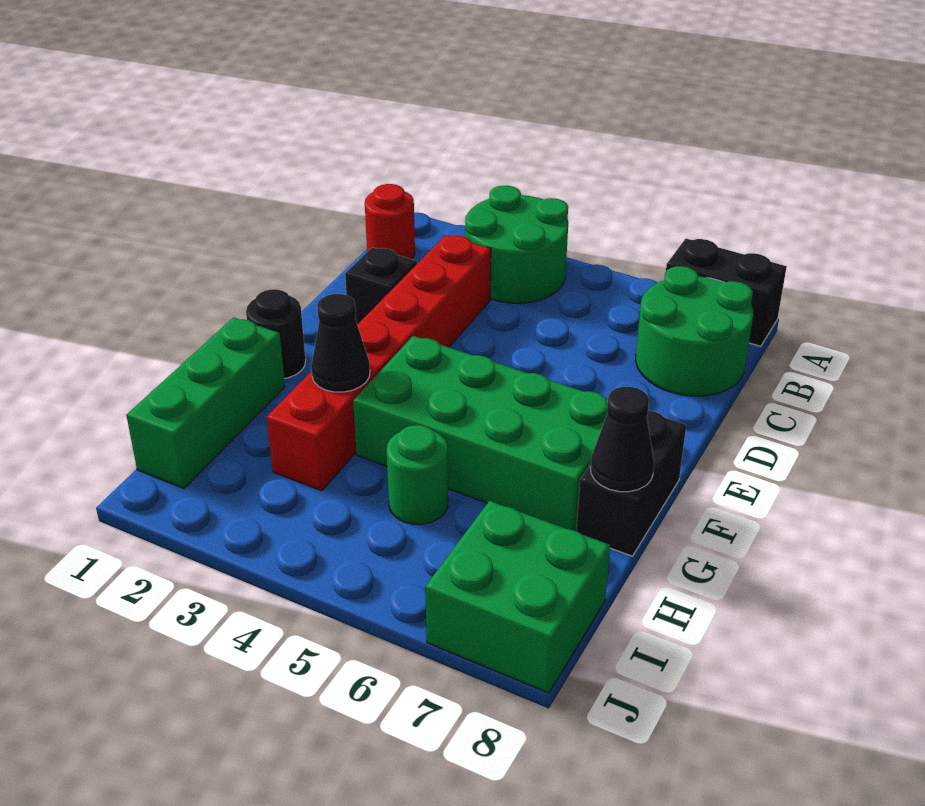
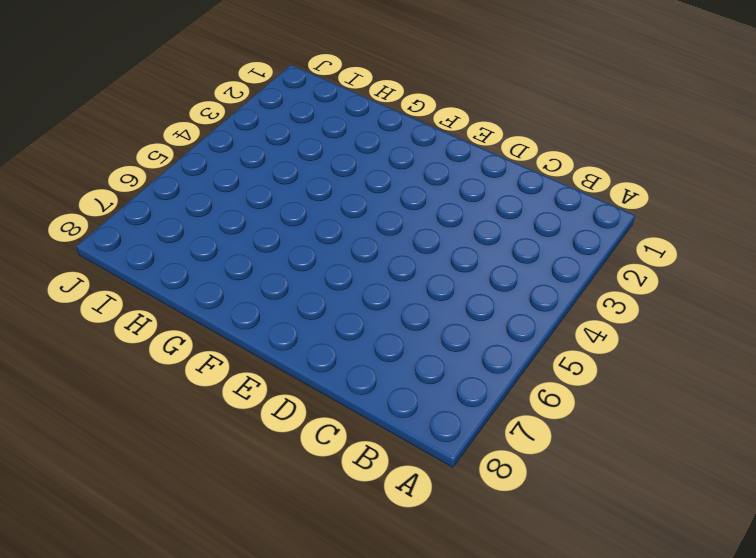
none -> green round brick A3:B4 level 1
none -> black brick A7:A8 level 1
none -> red round brick B1 level 1

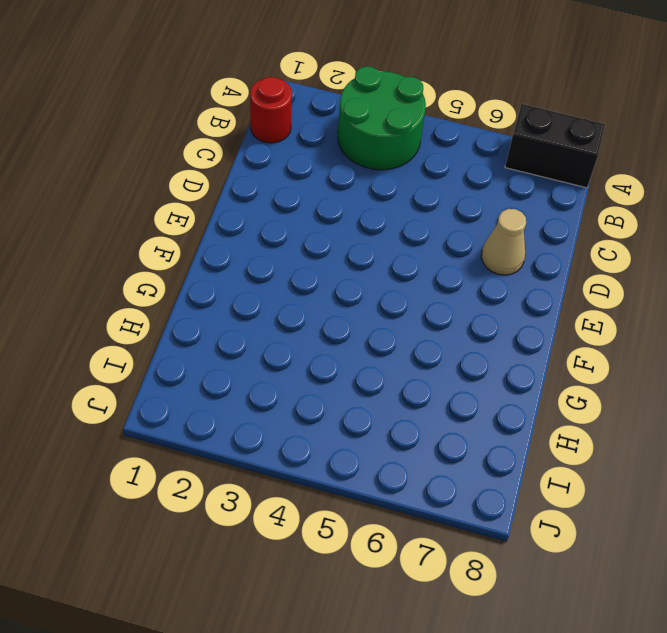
tan cone D7 level 1 -> none
none -> green round brick B7:C8 level 1
none -> red brick C3:H3 level 1
none -> black brick D2 level 1

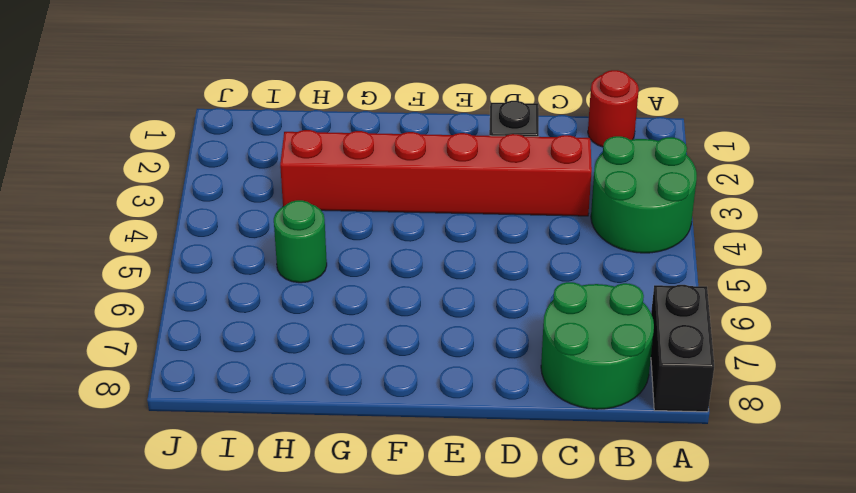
none -> black round brick F1 level 1
none -> green brick F4:G7 level 1
none -> black brick F8:G8 level 1

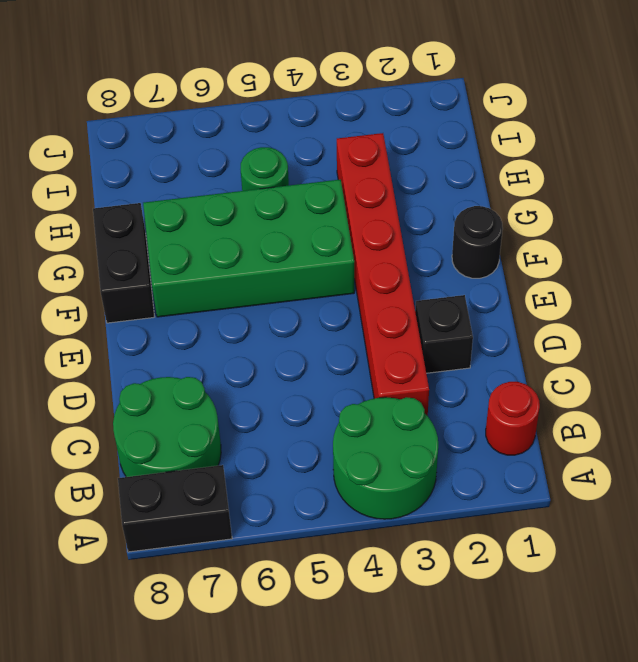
none -> green brick G1:I1 level 1
none -> green brick I7:J8 level 1
none -> black cone G3 level 2

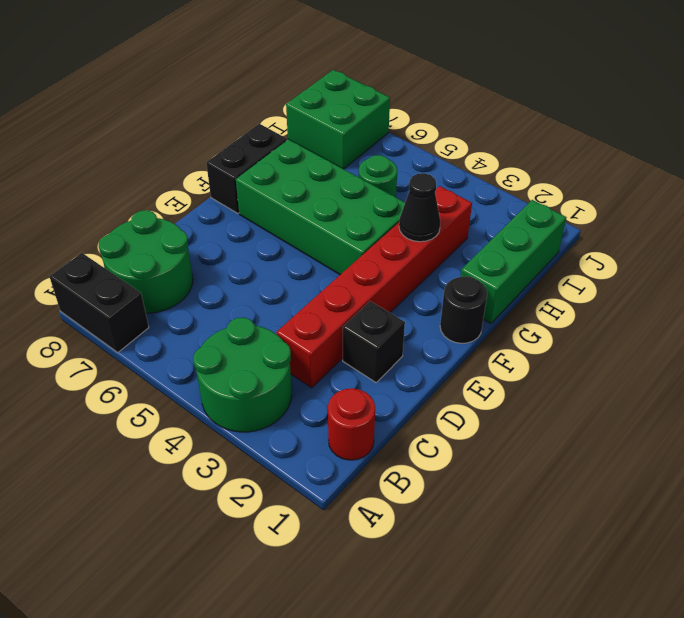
none -> black cone G8 level 2

